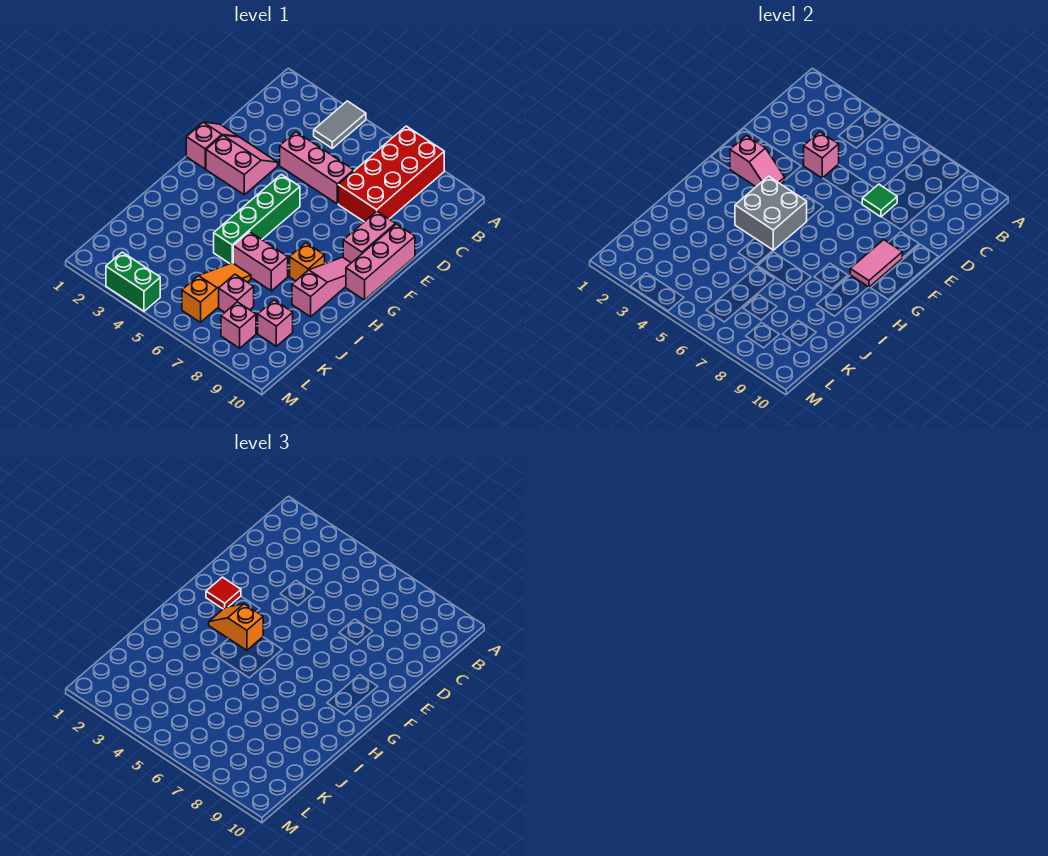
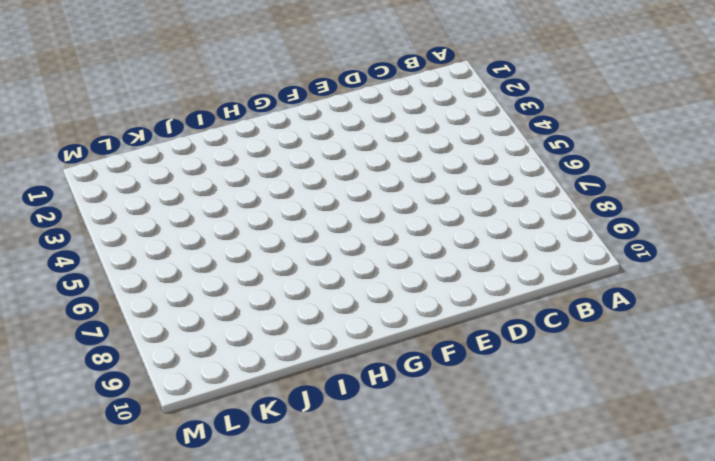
none -> grey tile A4:B4 level 1
none -> red brick A7:D8 level 1
none -> pink brick D4:D6 level 1

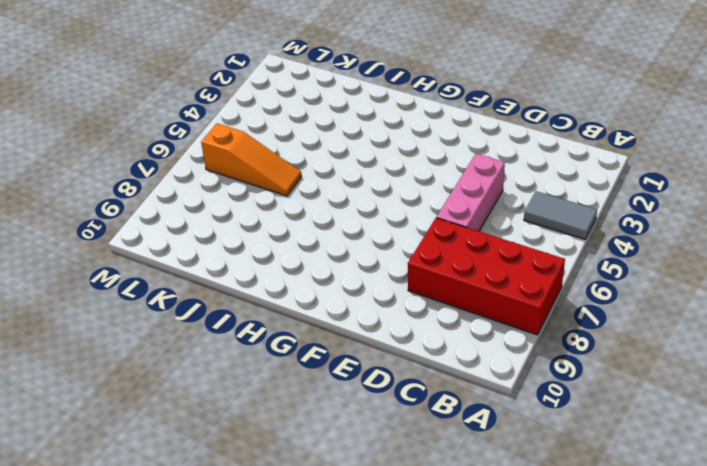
none -> pink slope E1:F1 level 1 top F
none -> pink slope E2:F3 level 1 top F
none -> pink brick E9:F9 level 1

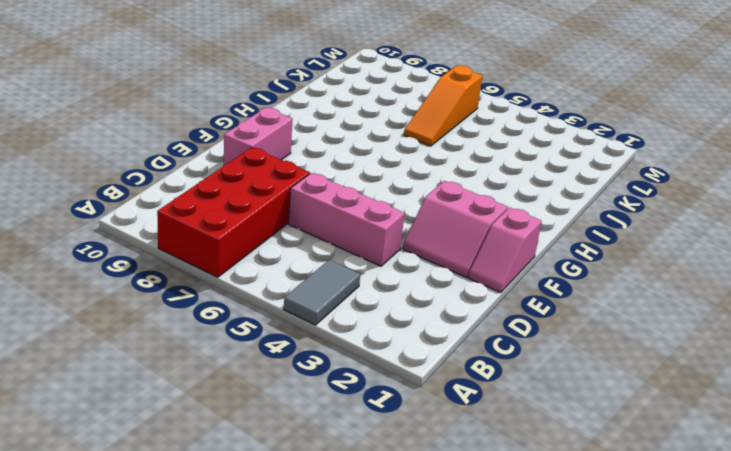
none -> pink brick E10:G10 level 1
none -> green brick F5:I5 level 1
none -> pink slope G9:I9 level 1 top I

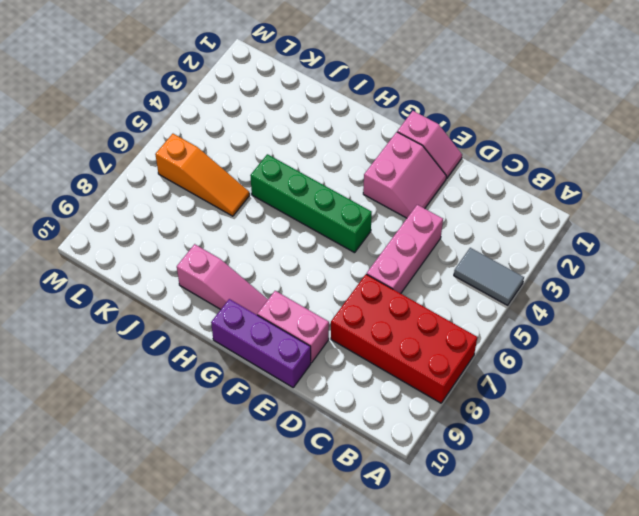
purple brick E10:G10 level 1 -> pink brick E10:G10 level 1
none -> orange brick H8 level 1
none -> pink brick I6:I7 level 1
none -> pink brick K7 level 1

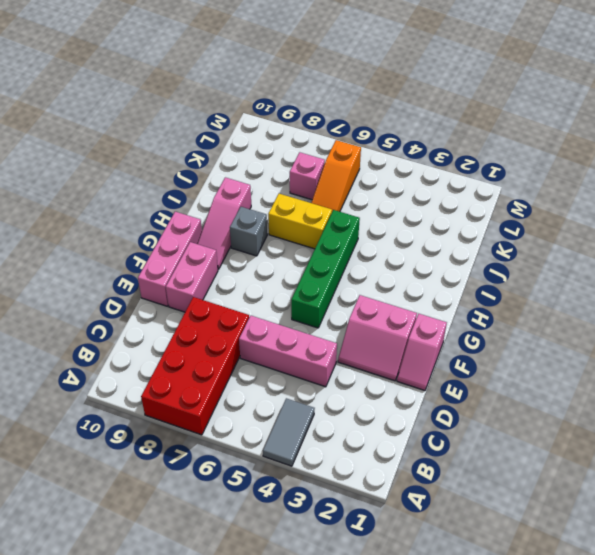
grey brick H8 level 1 -> orange brick H8 level 1
yellow brick I6:I7 level 1 -> pink brick I6:I7 level 1
none -> pink brick K9 level 1
none -> pink brick L8 level 1
none -> green brick M3:M4 level 1

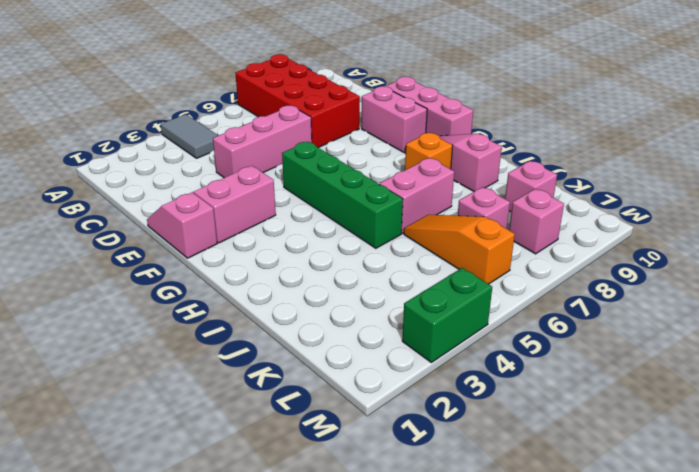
none -> pink brick D4 level 2
none -> green tile D7 level 2
none -> pink slope F2:F3 level 2 top 2

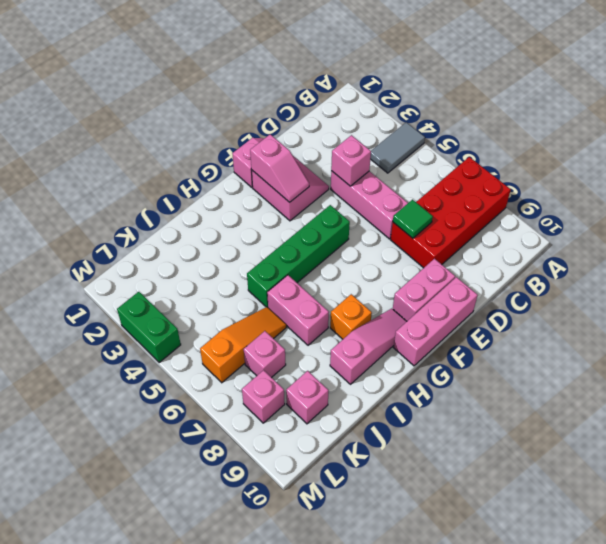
none -> pink tile F9:G9 level 2
none -> grey brick G4:H5 level 2
none -> red tile F2 level 3

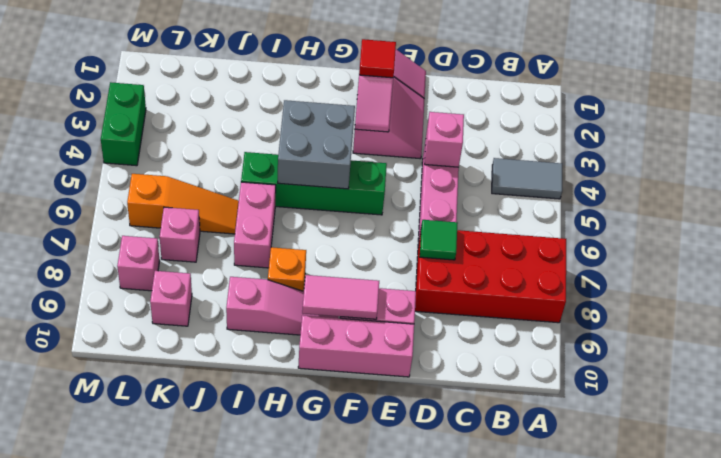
none -> orange slope G3:G4 level 3 top 4

